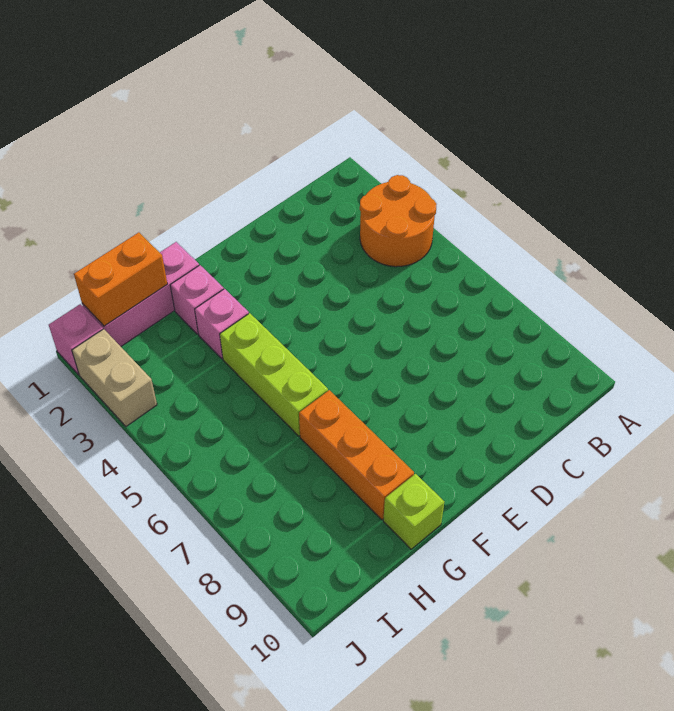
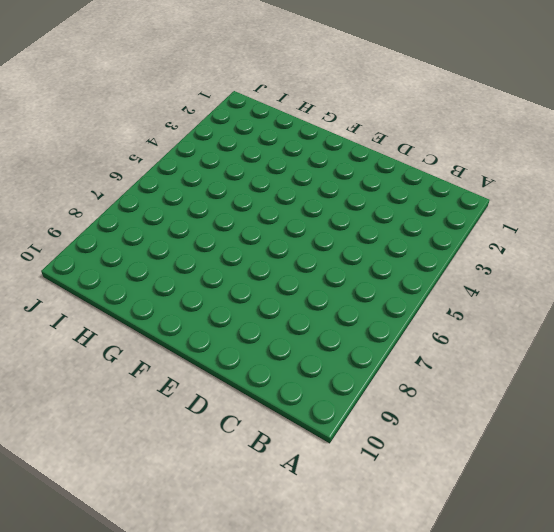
none -> orange round brick A3:B4 level 1
none -> pink brick G1:I1 level 1

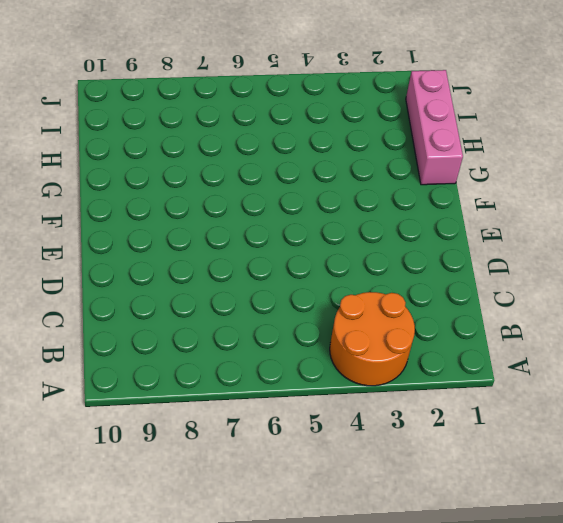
none -> pink brick G2 level 1
none -> pink brick G3 level 1

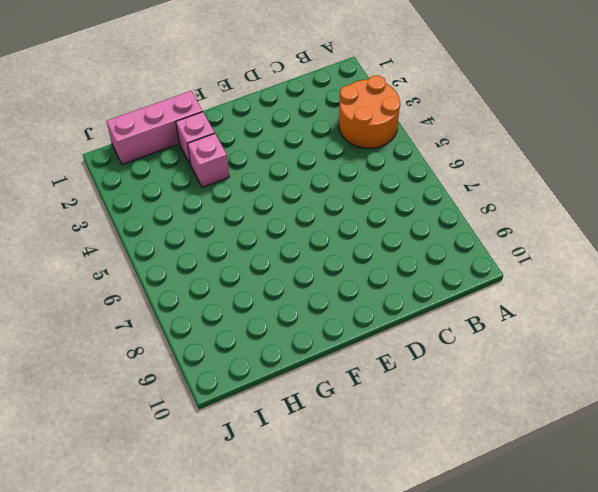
none -> lime brick G4:G6 level 1
none -> orange brick G7:G9 level 1

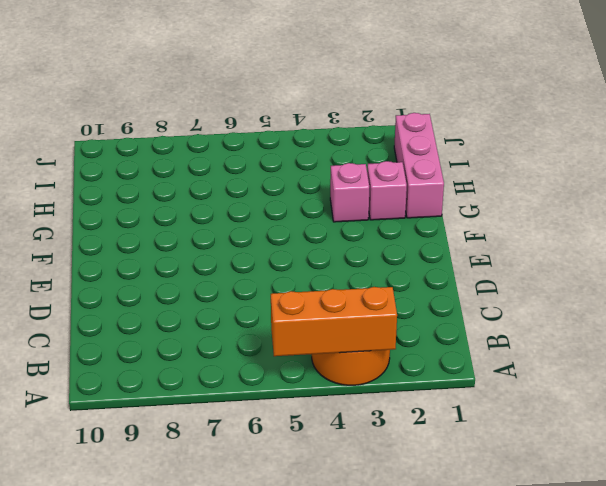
orange brick A3:A5 level 2 -> orange brick G7:G9 level 1
none -> lime brick G4:G6 level 1
none -> lime brick G10 level 1

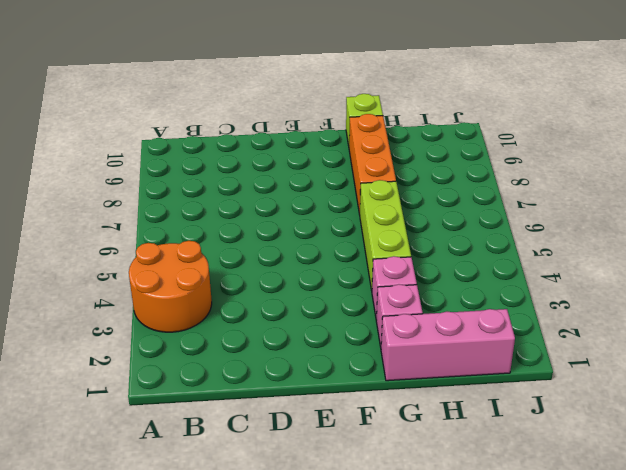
none -> pink brick J1 level 1
none -> tan brick J2:J3 level 1

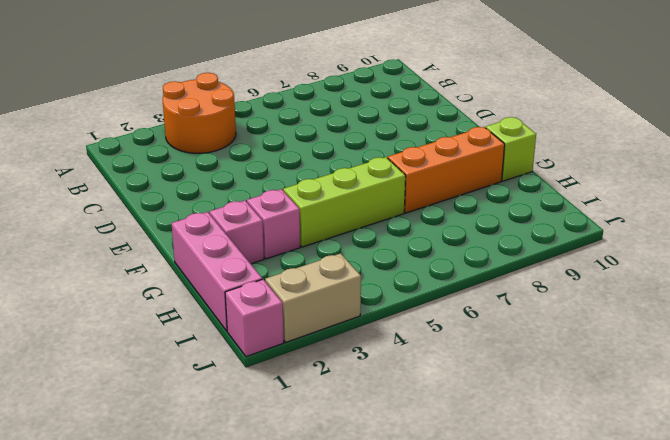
none -> orange brick H1:I1 level 2

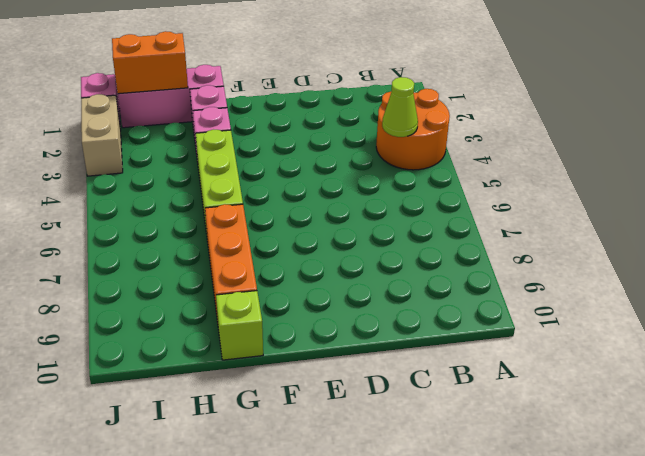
lime cone B4 level 2 -> none

